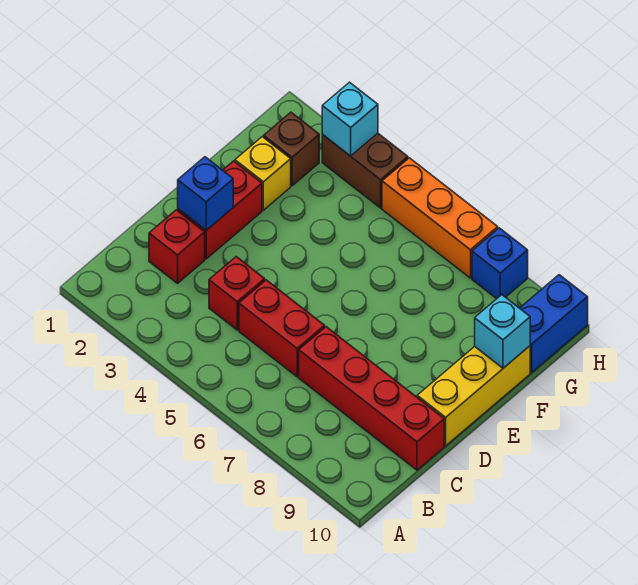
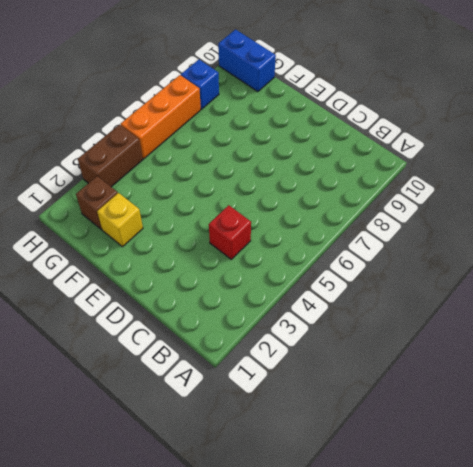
none -> red brick C2 level 1
none -> red brick C5:C6 level 1
none -> red brick C7:C10 level 1

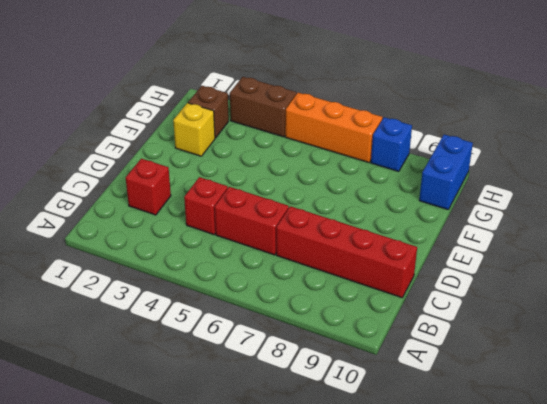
none -> red brick D2:E2 level 1
none -> yellow brick D10:F10 level 1
none -> blue brick D2 level 2

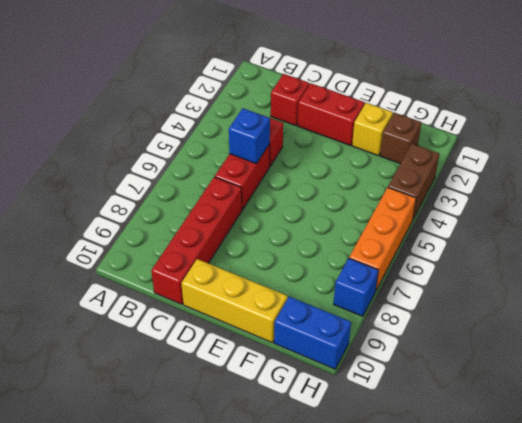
blue brick C5 level 2 -> blue brick D2 level 2
none -> cyan brick F10 level 2
none -> cyan brick H3 level 2

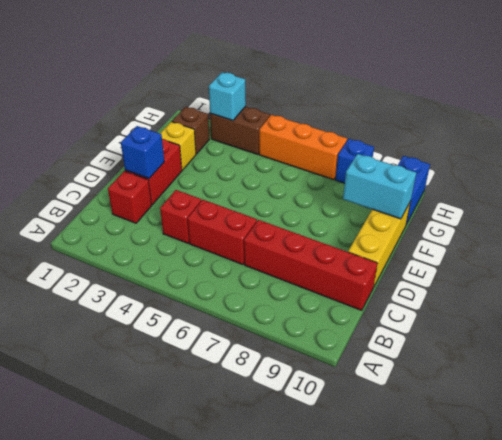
cyan brick F9:F10 level 2 -> cyan brick F10 level 2

